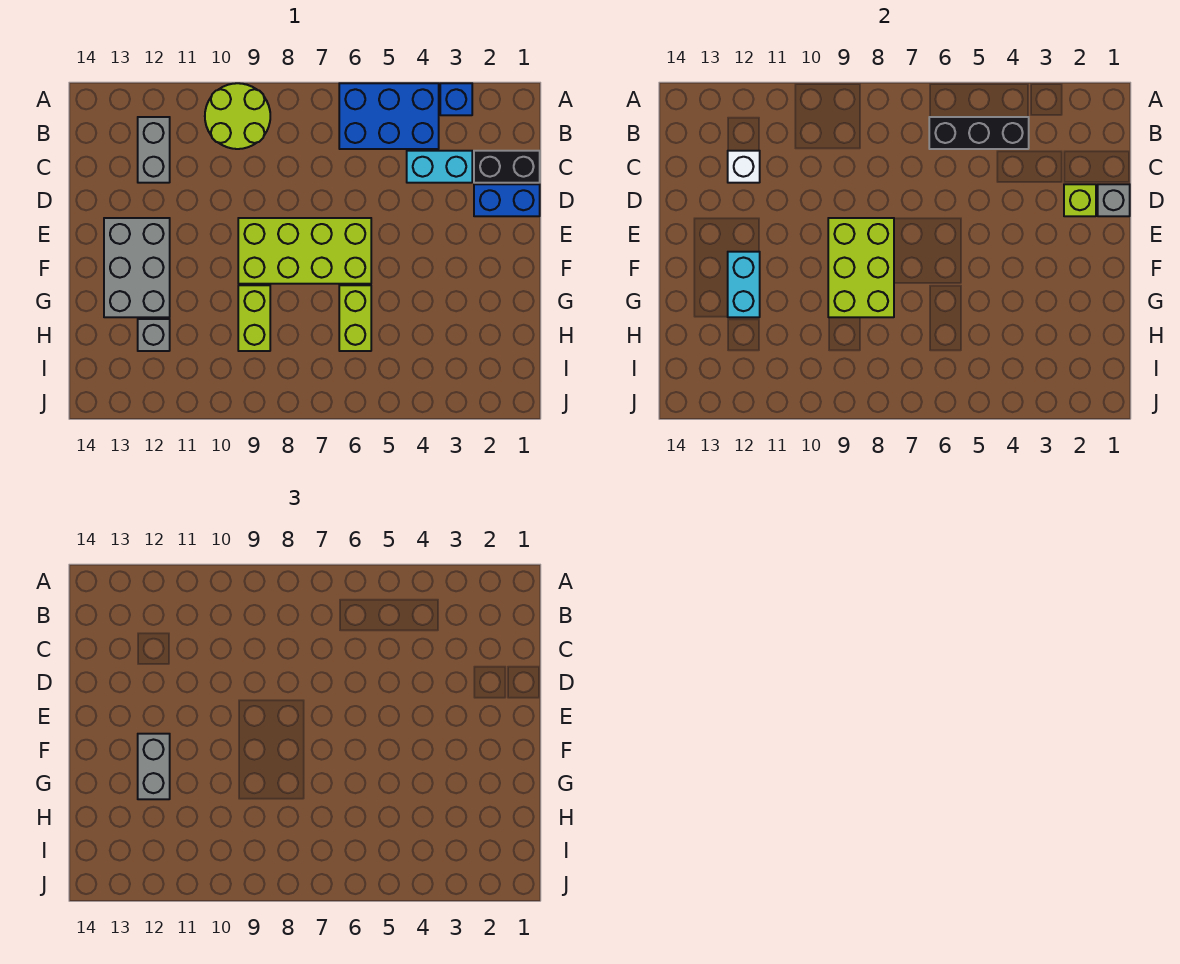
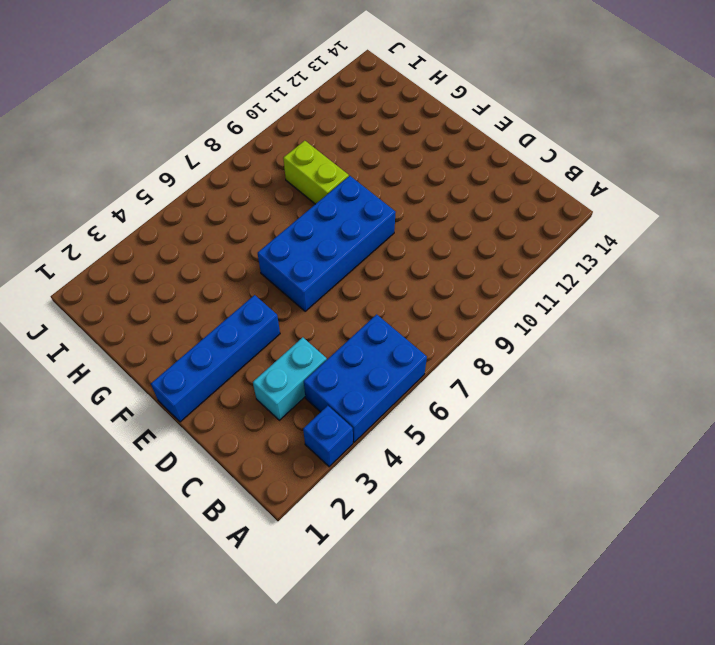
blue brick E1:E4 level 1 -> none
blue brick E6:F9 level 1 -> lime brick E6:F9 level 1
none -> lime round brick A9:B10 level 1
none -> grey brick B12:C12 level 1
none -> black brick C1:C2 level 1

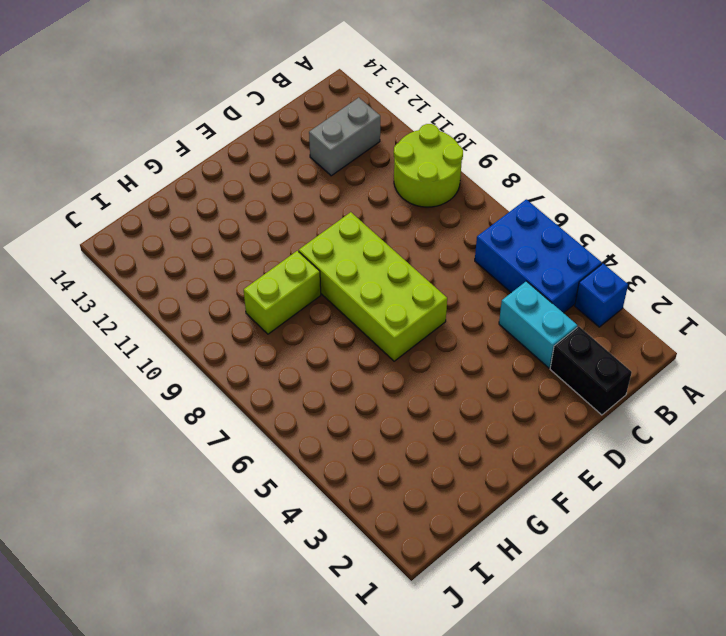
none -> blue brick D1:D2 level 1
none -> grey brick E12:G13 level 1
none -> lime brick G6:H6 level 1

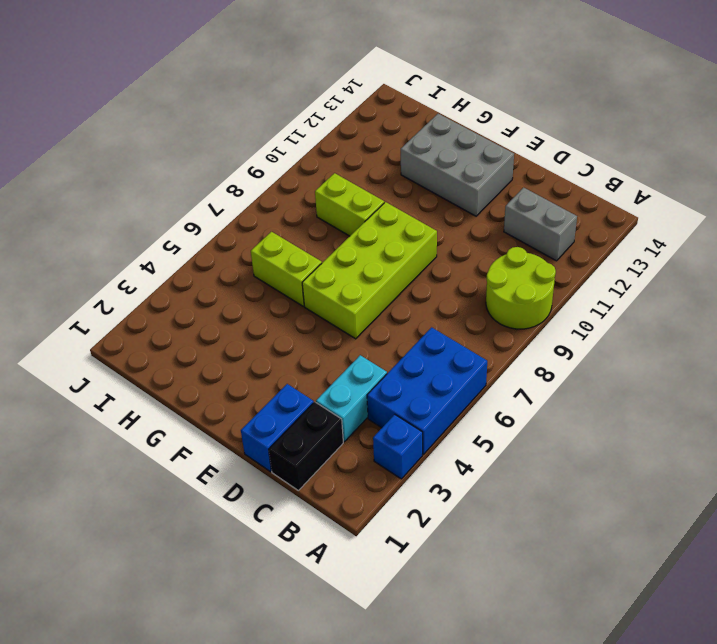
none -> grey brick H12 level 1
none -> black brick B4:B6 level 2
none -> white brick C12 level 2

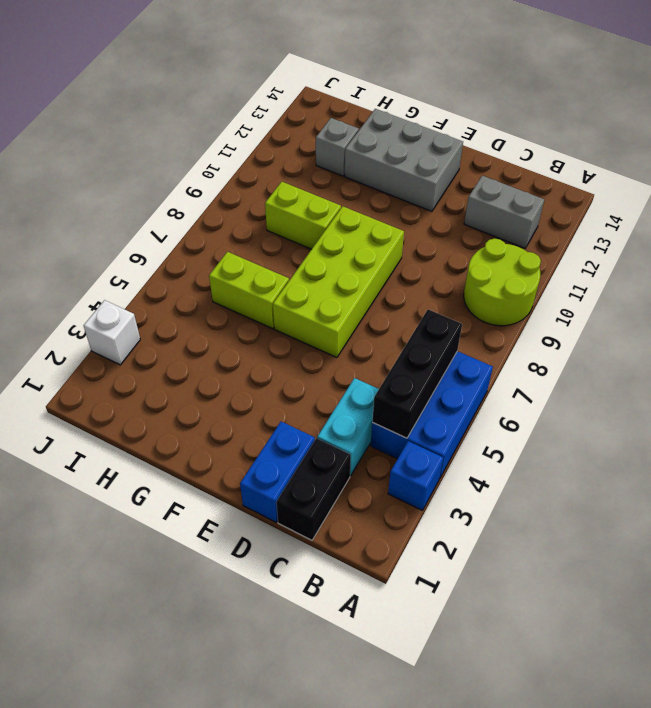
white brick J3 level 1 -> white brick C12 level 2
none -> grey brick D1 level 2
none -> lime brick D2 level 2
none -> lime brick E8:G9 level 2

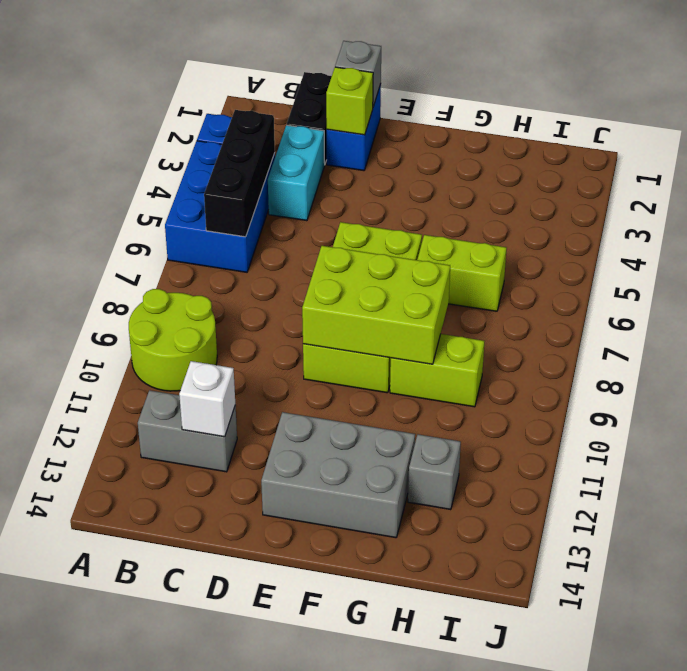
none -> cyan brick F12:G12 level 2
none -> grey brick F12:G12 level 3

